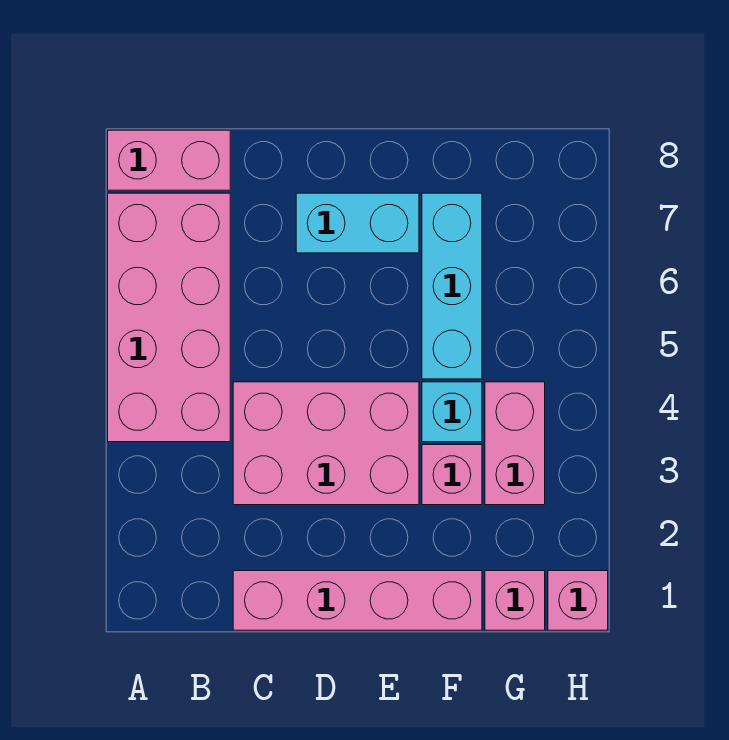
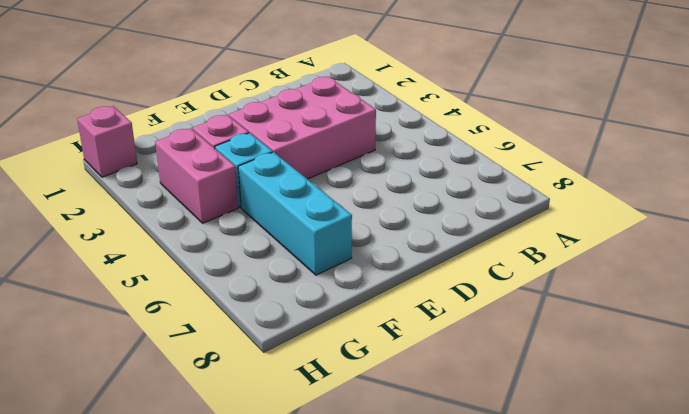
none -> pink brick A4:B7 level 1
none -> pink brick A8:B8 level 1

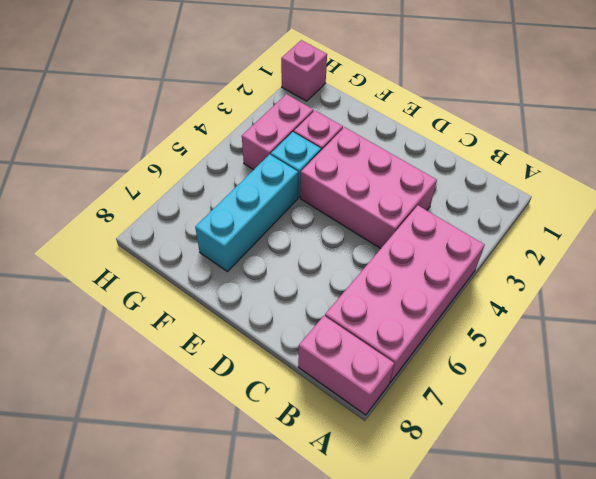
none -> pink brick C1:F1 level 1
none -> cyan brick D7:E7 level 1

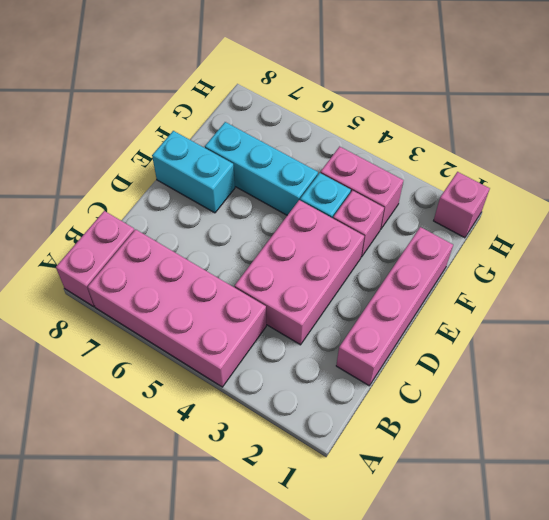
cyan brick E7:E8 level 1 -> cyan brick D7:E7 level 1
none -> pink brick G1 level 1

